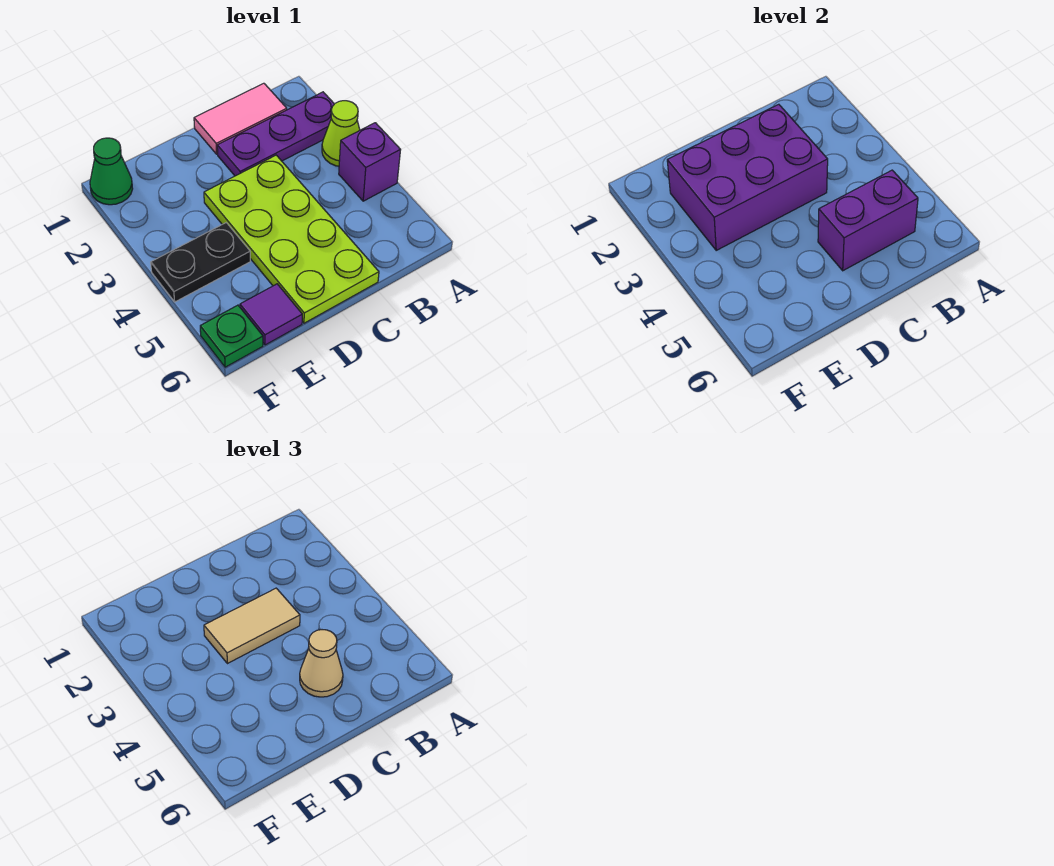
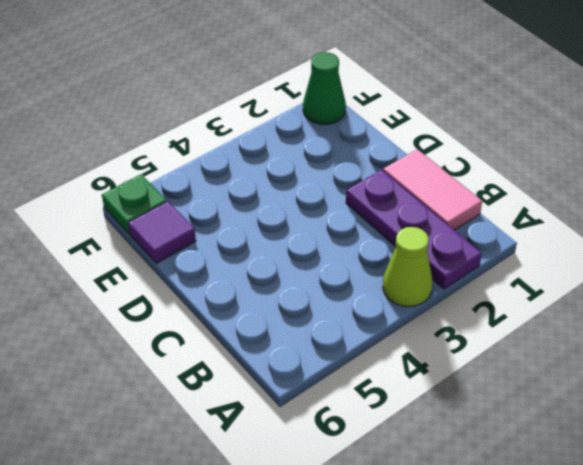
none -> purple brick A4 level 1
none -> lime plate C3:D6 level 1
none -> black plate E4:F4 level 1

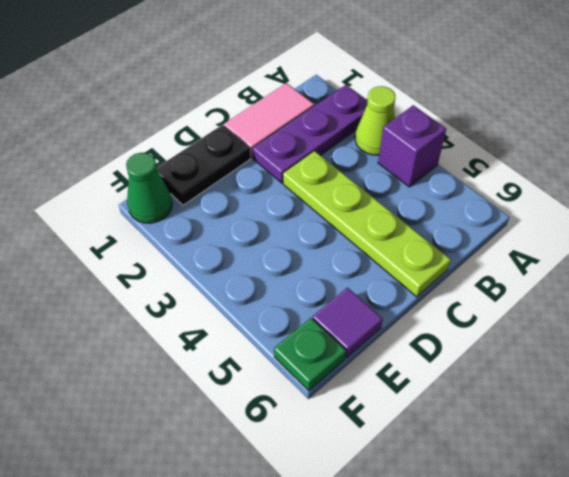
lime plate C3:C6 level 1 -> lime plate C3:D6 level 1
black plate D1:E1 level 1 -> black plate E4:F4 level 1
none -> purple brick B5:C5 level 2
none -> purple brick C2:E3 level 2
none -> tan tile C3:D3 level 3

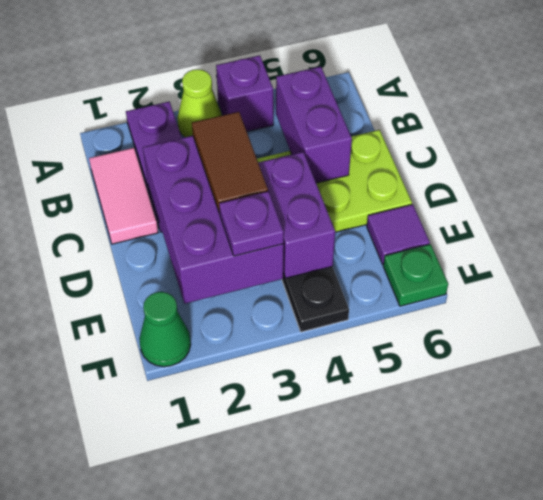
brown tile C3:D3 level 3 -> tan tile C3:D3 level 3
purple brick D4:E4 level 2 -> none
purple plate E3 level 3 -> none
none -> tan cone C5 level 3

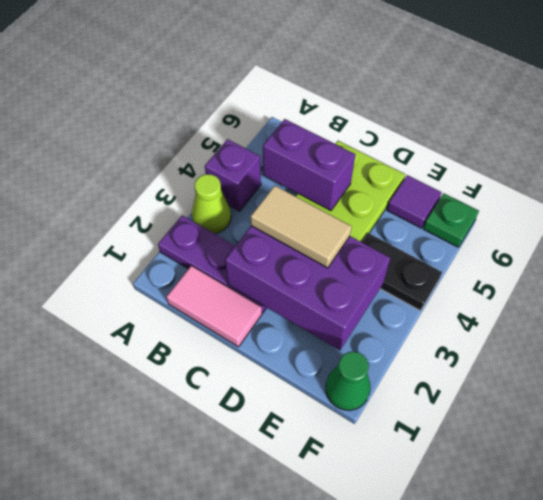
none -> tan cone C5 level 3

